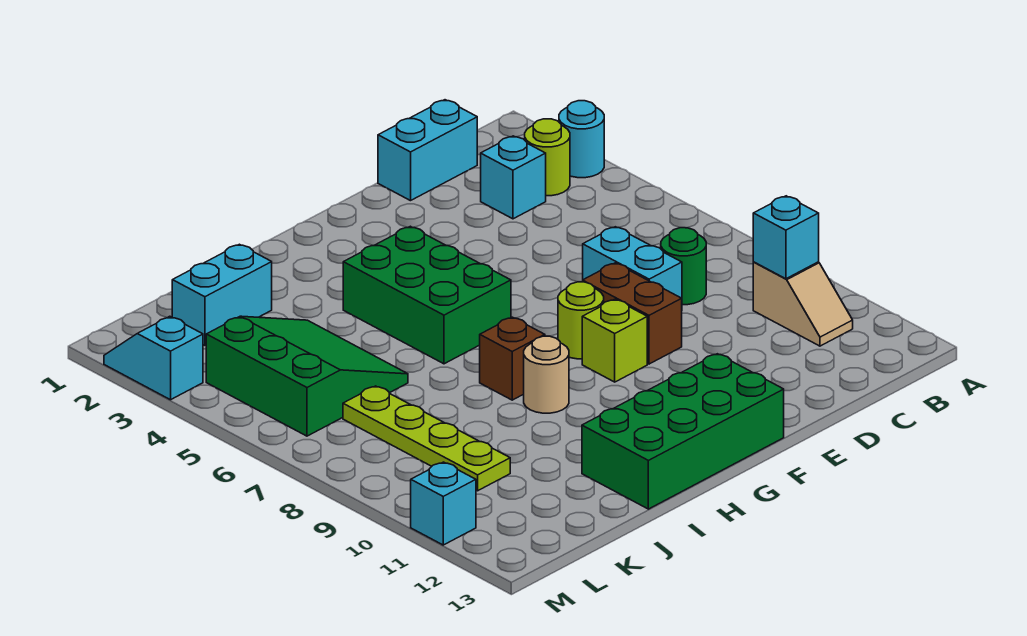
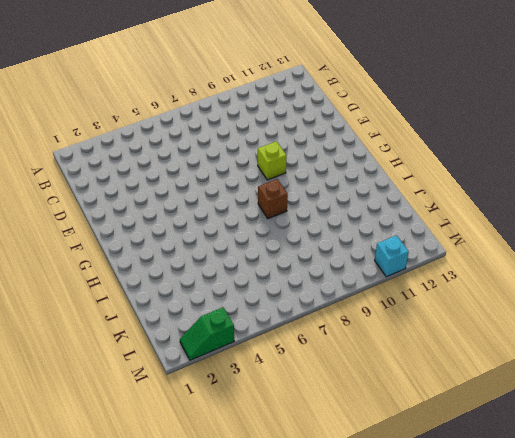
green slope M2:M3 level 1 top 3 -> cyan slope M2:M3 level 1 top 3
none -> cyan round brick A3 level 1
none -> lime round brick B3 level 1
none -> tan slope B10:B11 level 1 top 10

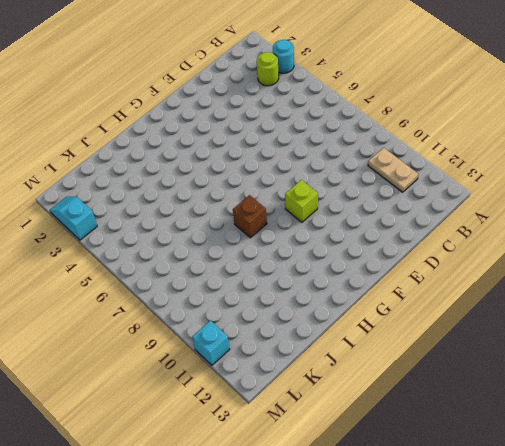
tan plate B10:B11 level 1 -> tan slope B10:B11 level 1 top 10
none -> cyan brick C1:D1 level 1
none -> cyan brick C3 level 1
none -> green round brick C8 level 1

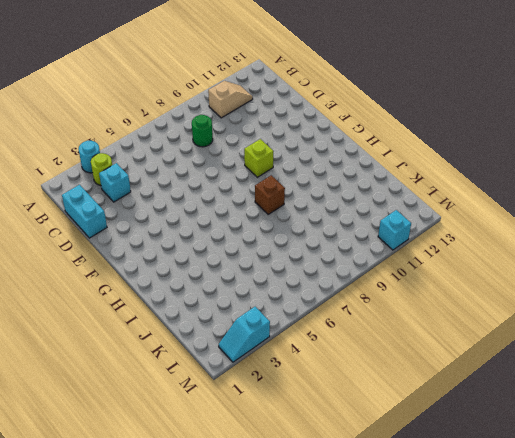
none -> cyan brick D7:D8 level 1
none -> brown brick E8:E9 level 1
none -> lime round brick F8 level 1

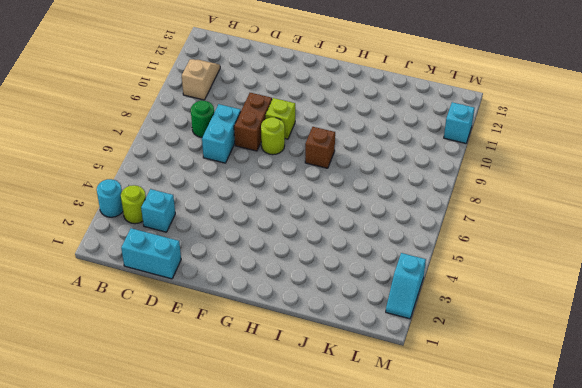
none -> green brick F12:I13 level 1
none -> green brick G4:H6 level 1
none -> tan round brick H9 level 1

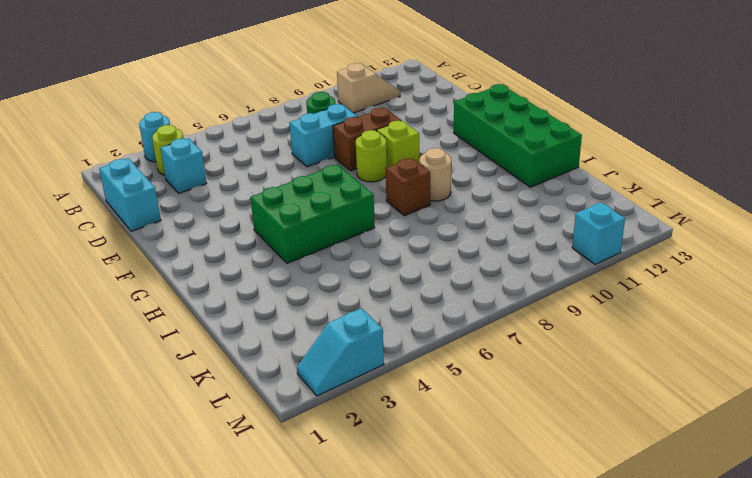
none -> cyan brick J2:K2 level 1
none -> green slope J4:L6 level 1 top L
none -> lime plate K7:K10 level 1

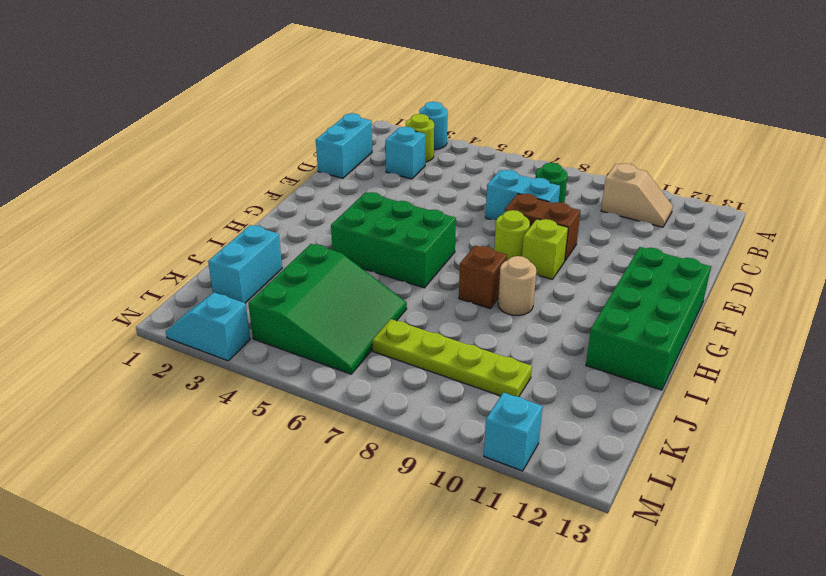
green slope J4:L6 level 1 top 4 -> green slope J4:L6 level 1 top L
none -> cyan brick B10 level 2

